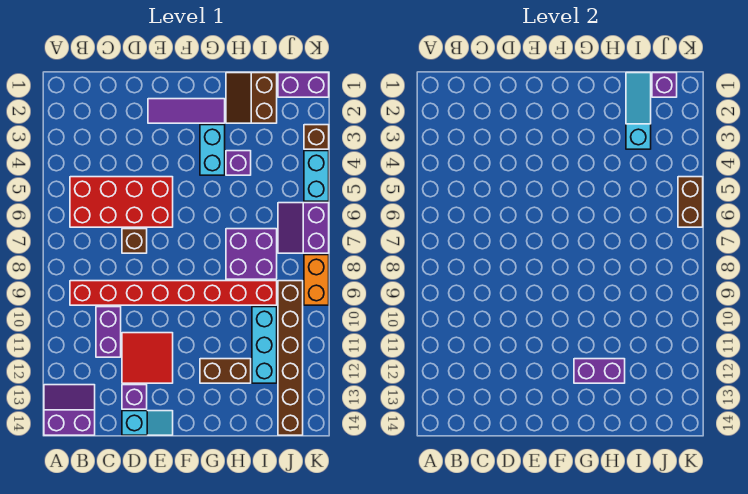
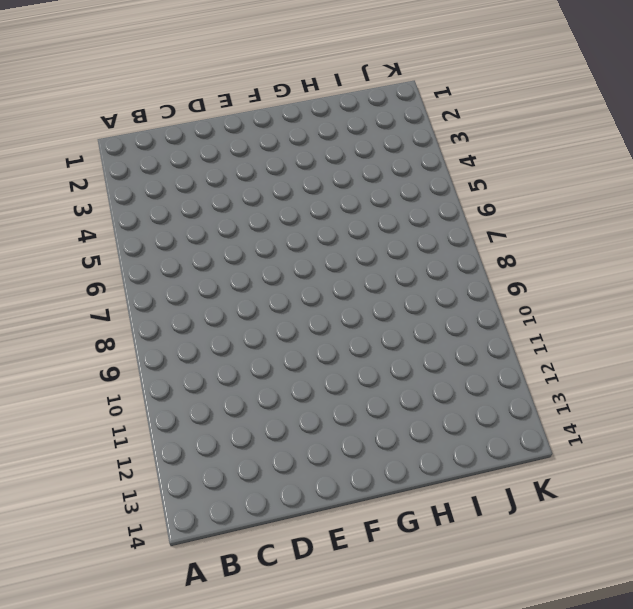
none -> purple slope A13:B14 level 1 top 14
none -> red brick B5:E6 level 1
none -> red brick B9:I9 level 1

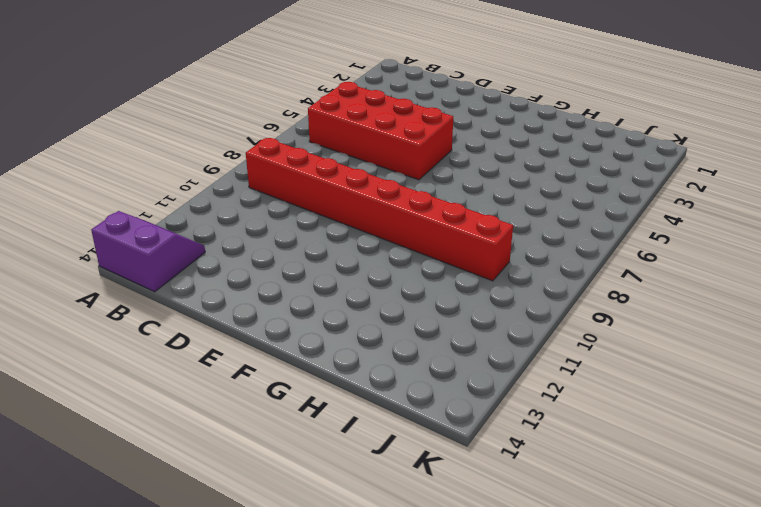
none -> purple brick C10:C11 level 1
none -> brown brick D7 level 1
none -> red tile D11:E12 level 1

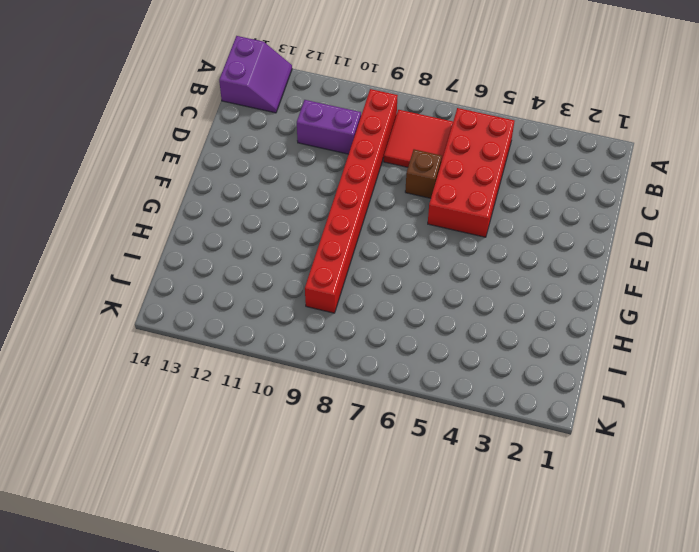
red tile B7:C8 level 1 -> red tile D11:E12 level 1
none -> purple brick D13 level 1
none -> cyan slope D14:E14 level 1 top D
none -> purple tile E2:G2 level 1

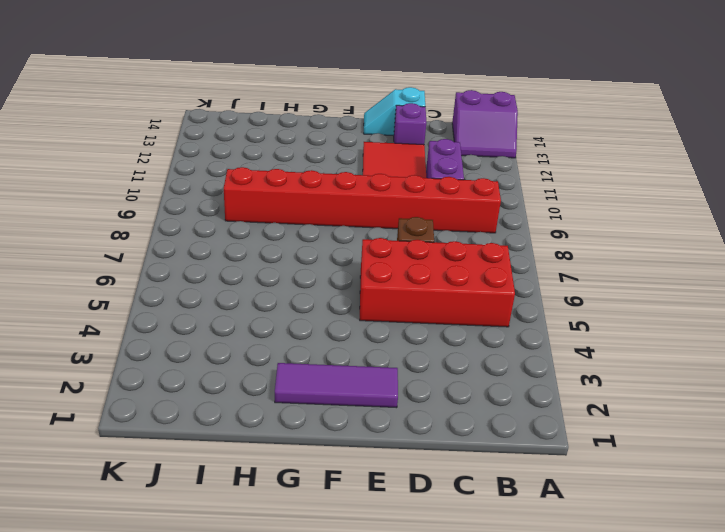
none -> cyan brick G3:G4 level 1
none -> brown brick G12:H12 level 1
none -> brown slope H1:I2 level 1 top I

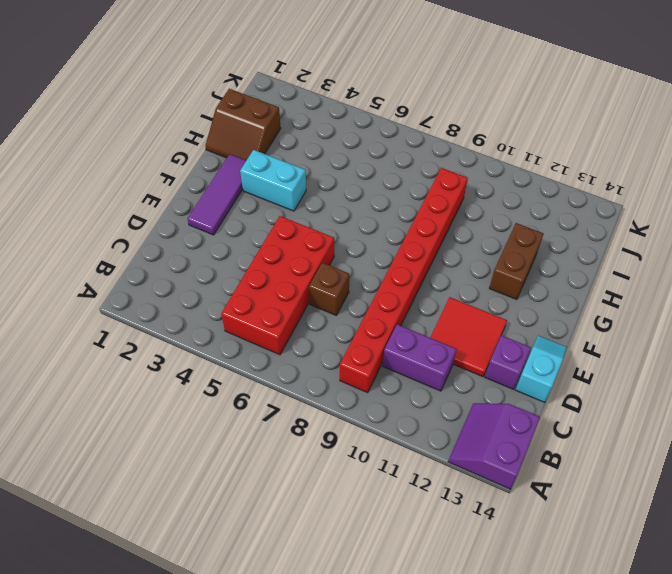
none -> purple brick H4 level 1
none -> purple brick H7:I8 level 1
none -> cyan brick I10:I12 level 1

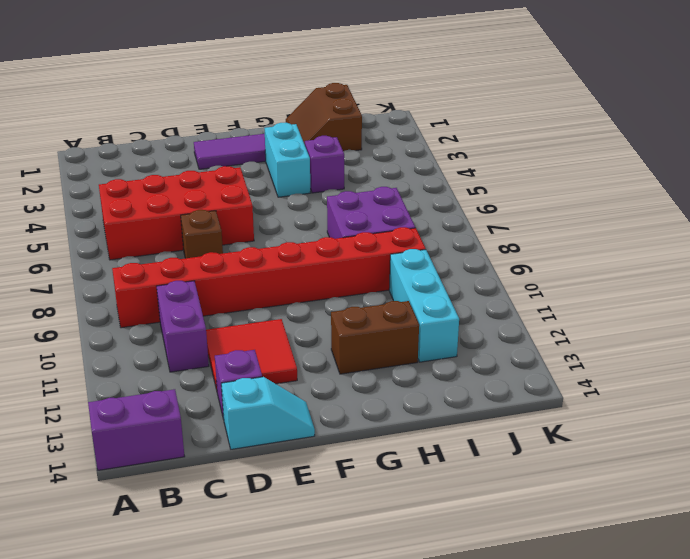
none -> purple brick J1:K1 level 1
none -> purple slope J6:K7 level 1 top K
none -> brown brick J9:J14 level 1

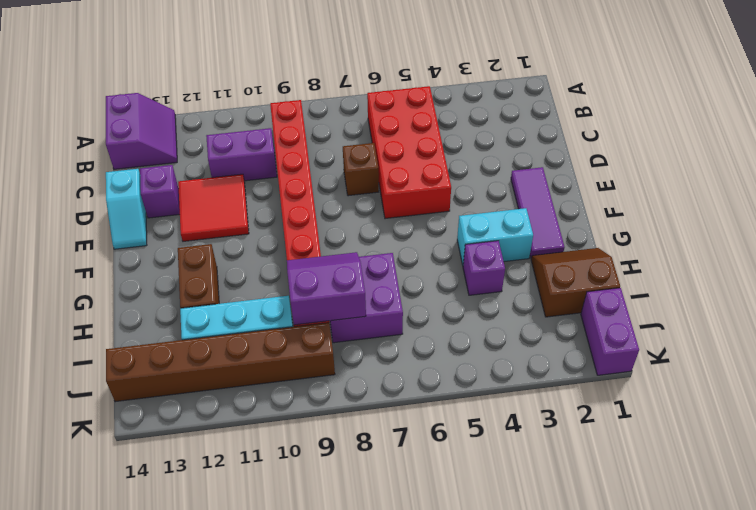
purple slope H8:I9 level 2 top I -> purple slope J6:K7 level 1 top K
none -> brown brick K3 level 1
none -> cyan brick K4:K5 level 1
none -> orange brick K8:K9 level 1

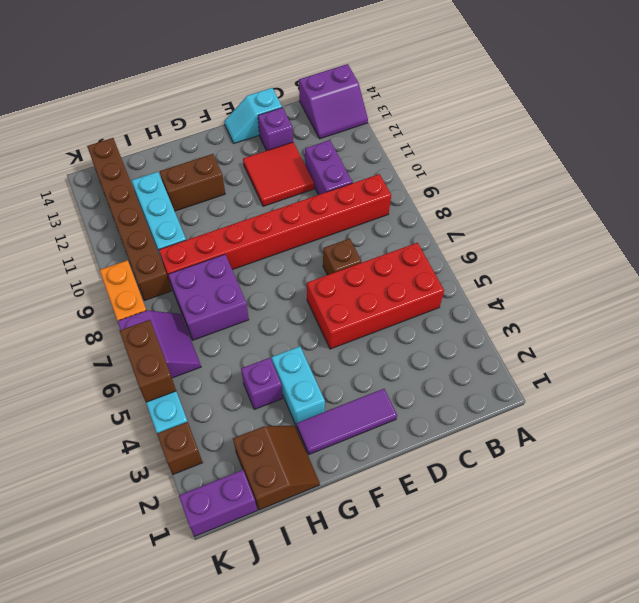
none -> purple brick G12:H12 level 2
none -> cyan slope I1:I3 level 2 top 3
none -> purple brick J1 level 2

